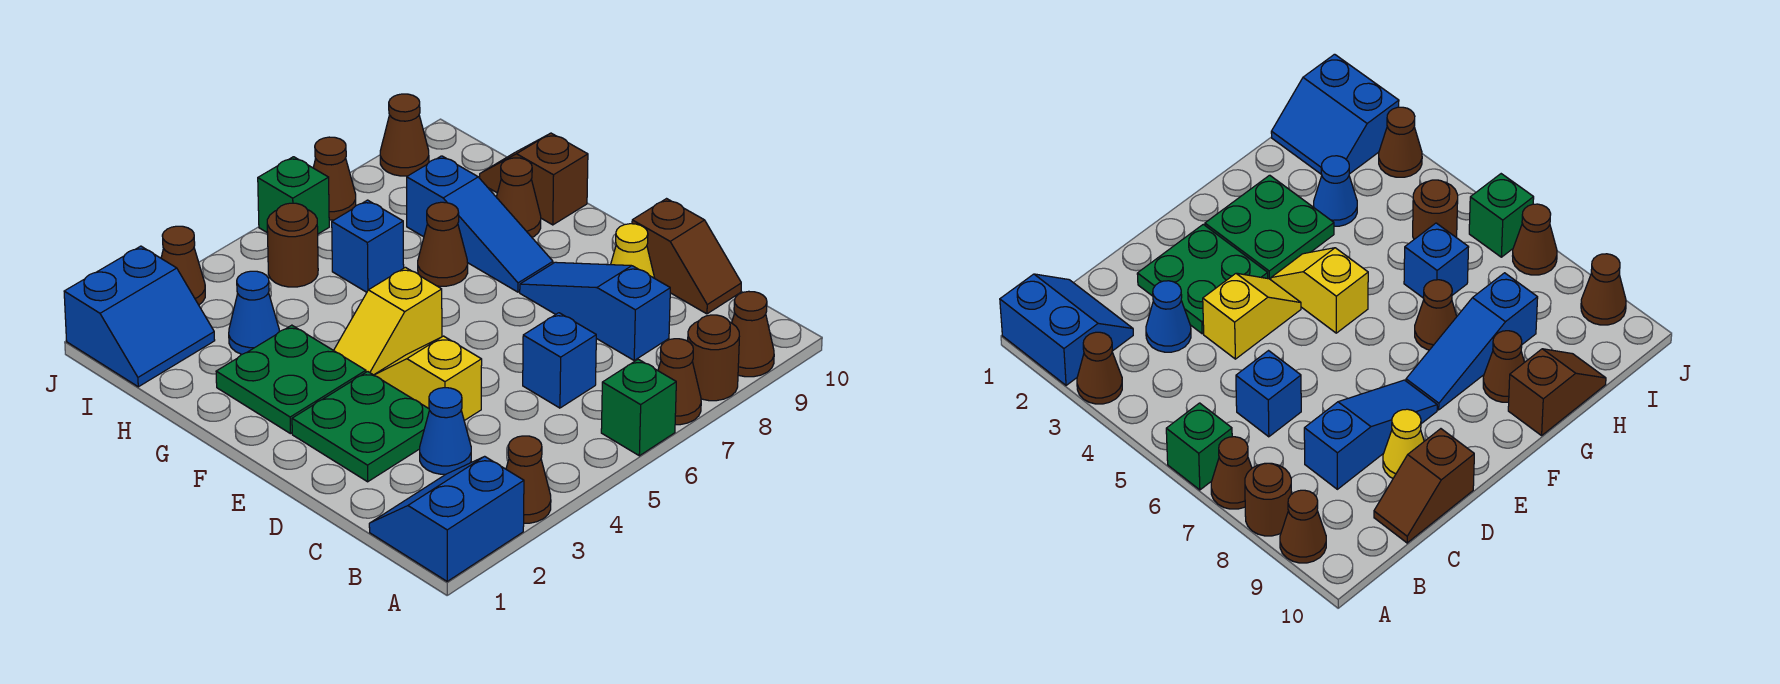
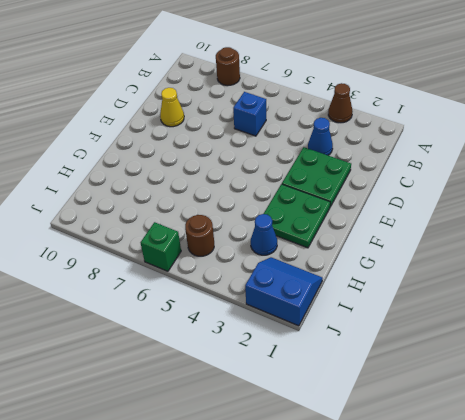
none -> blue slope A1:B2 level 1 top A
none -> green brick A6 level 1
none -> brown cone A7 level 1

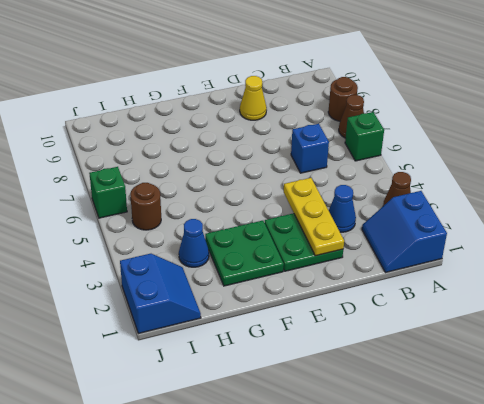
yellow plate D2:D4 level 2 -> none
none -> brown cone A9 level 1
none -> blue slope C8:E8 level 1 top C
none -> brown slope C10:D10 level 1 top D

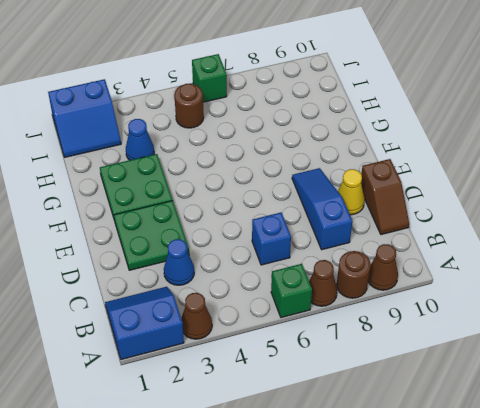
none -> yellow slope D4:E4 level 1 top D
none -> yellow slope F4:F5 level 1 top 5
none -> blue slope F8:H8 level 1 top H

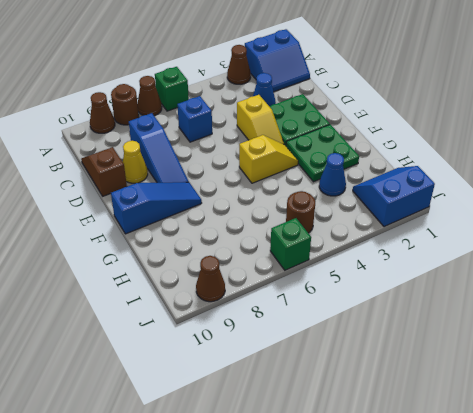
blue slope F8:F10 level 1 top 10 -> blue slope F8:H8 level 1 top H
none -> brown cone G7 level 1
none -> brown cone G9 level 1
none -> brown slope G10:H10 level 1 top G

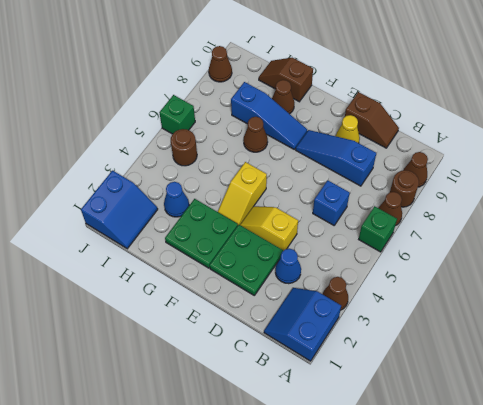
none -> blue brick H6 level 1
none -> brown cone J3 level 1
none -> brown cone J7 level 1

